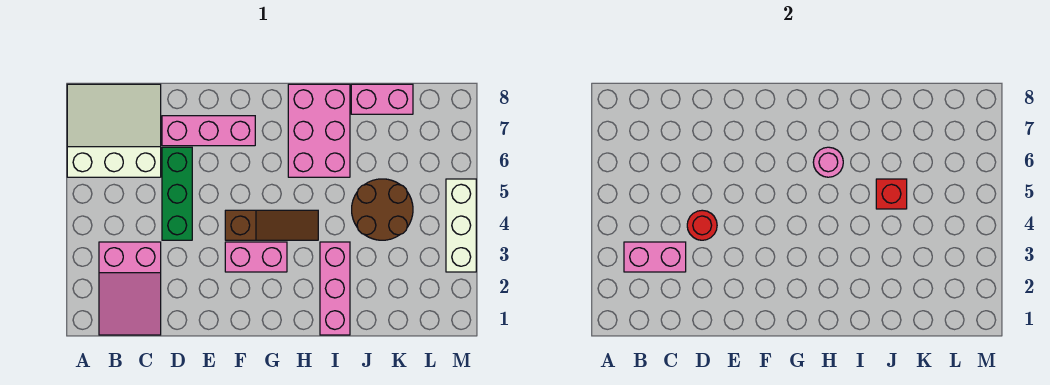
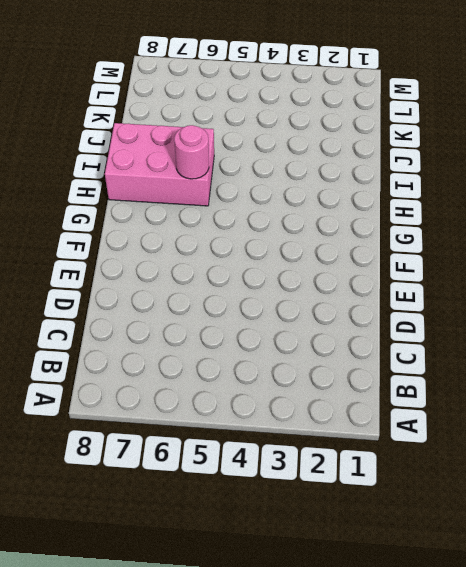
none -> white slope A6:C8 level 1 top 6
none -> pink slope B1:C3 level 1 top 3
none -> green brick D4:D6 level 1

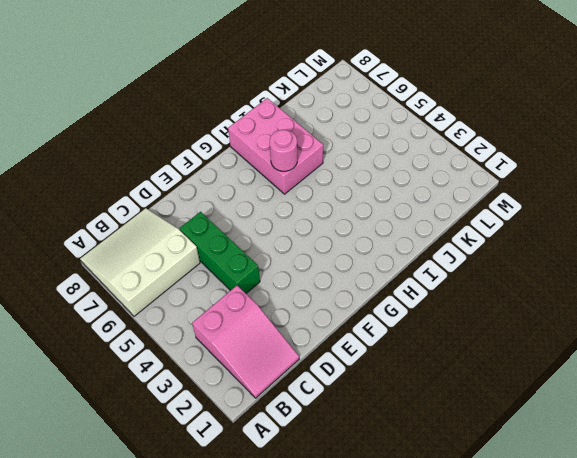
none -> pink brick D7:F7 level 1
none -> pink brick F3:G3 level 1
none -> brown slope F4:H4 level 1 top F

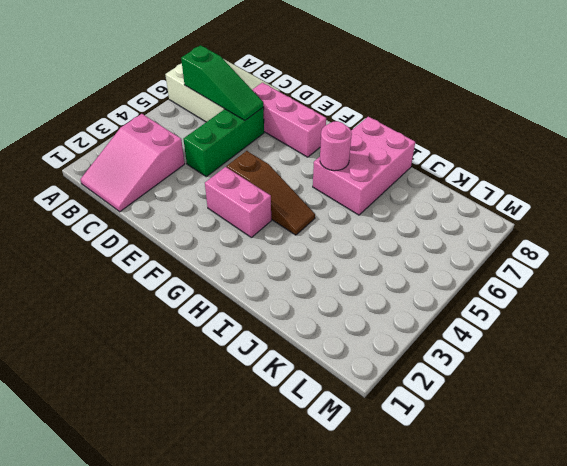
green slope B6:D6 level 2 top B -> none
none -> pink brick I1:I3 level 1
none -> brown round brick J4:K5 level 1
none -> pink brick J8:K8 level 1

